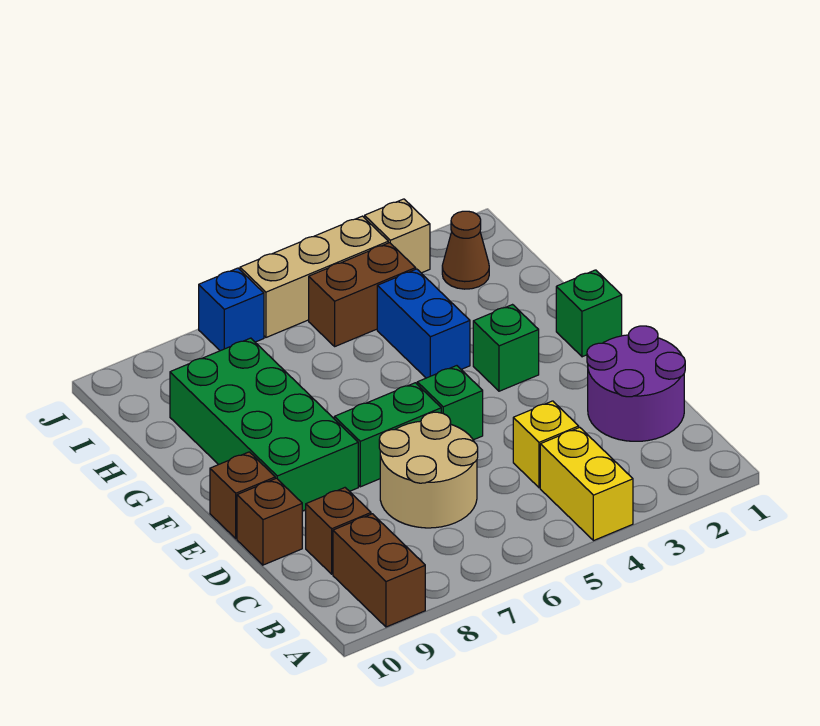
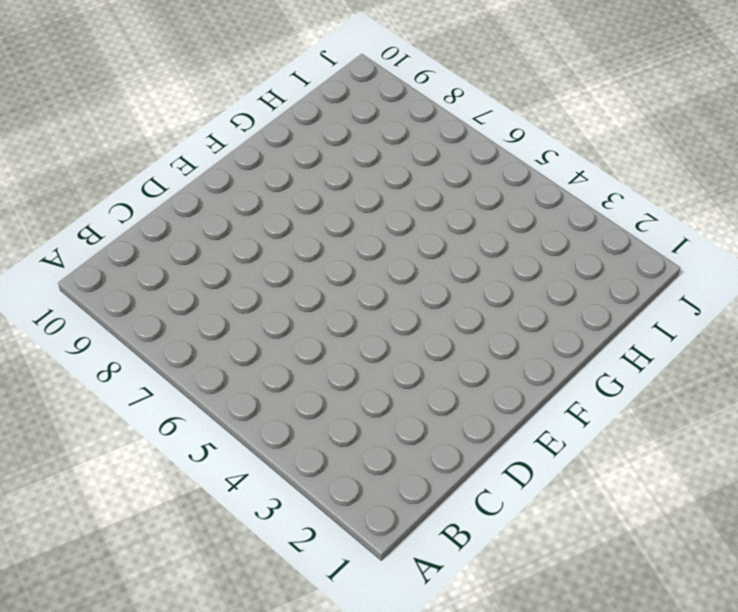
none -> yellow brick A4:B4 level 1
none -> brown brick A9:B9 level 1
none -> purple round brick C1:D2 level 1

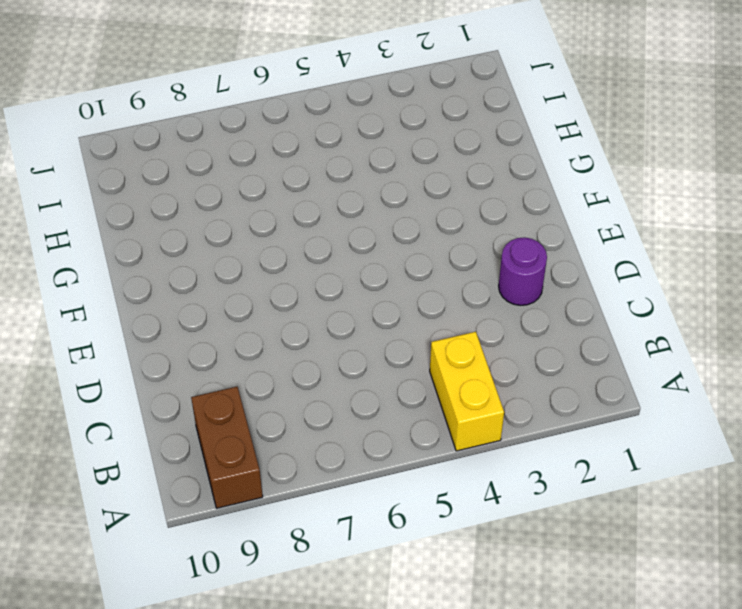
purple round brick D2 level 1 -> purple round brick C1:D2 level 1
none -> yellow brick C4 level 1
none -> tan round brick C6:D7 level 1
none -> brown brick C9 level 1

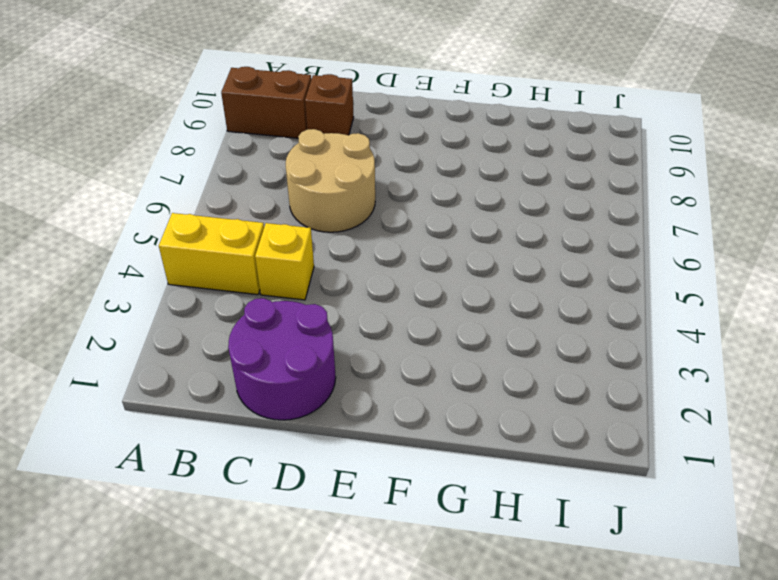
none -> brown brick D10 level 1
none -> green brick E5 level 1
none -> green brick E6:E7 level 1

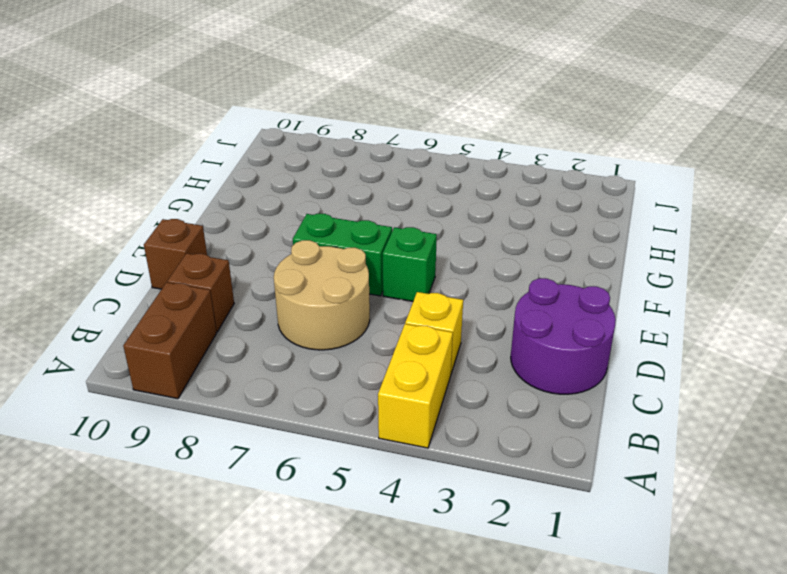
none -> green brick E8:H9 level 1
none -> brown brick E10 level 1
none -> green brick F1 level 1

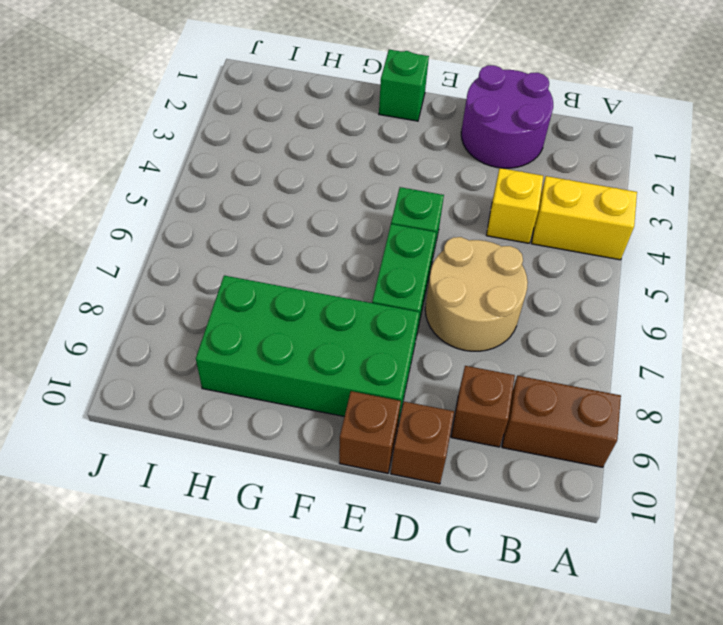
none -> green brick F3 level 1
none -> blue brick G4:H4 level 1
none -> brown cone I2 level 1

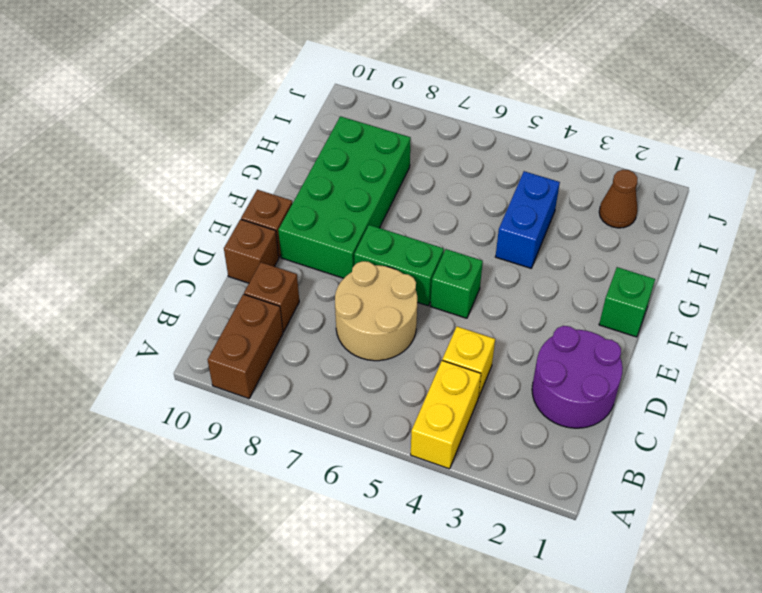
none -> green brick F3 level 1
none -> brown brick I4:I5 level 1
none -> tan brick J3 level 1

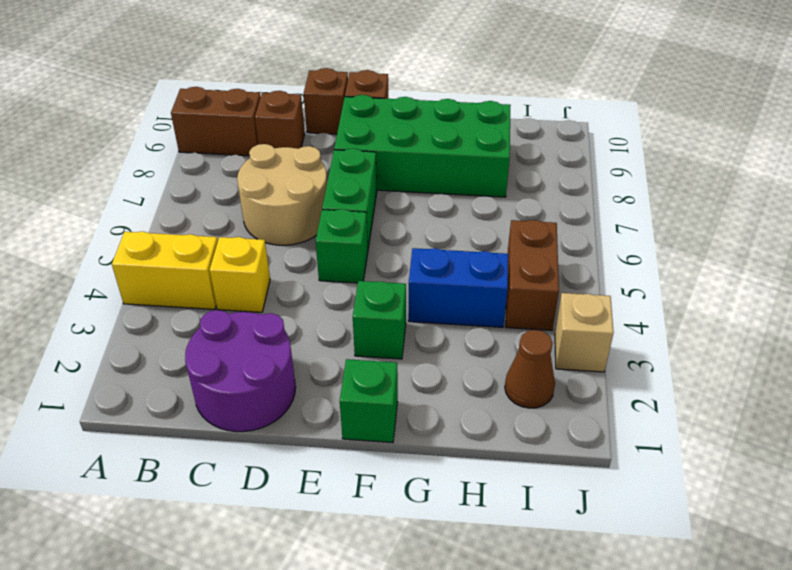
none -> tan brick J4:J6 level 1
none -> blue brick J7 level 1

